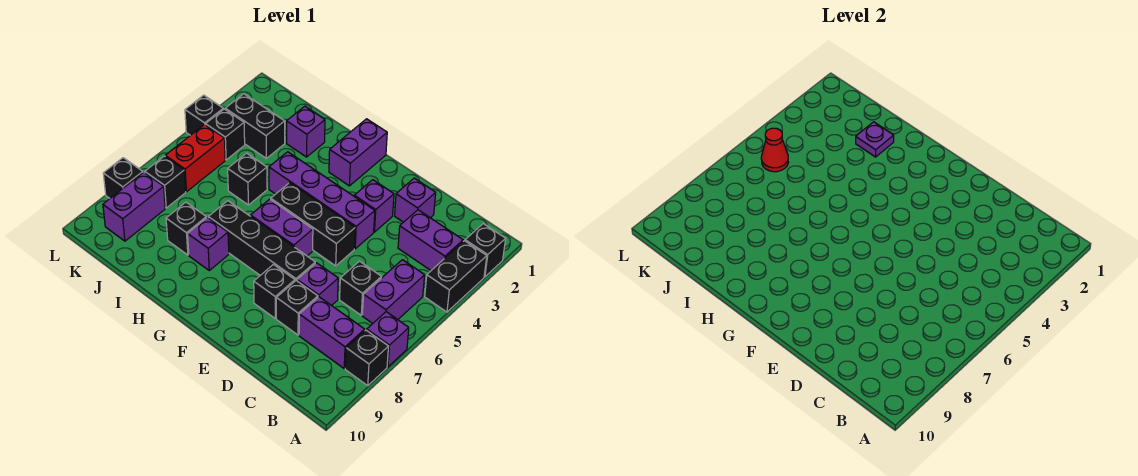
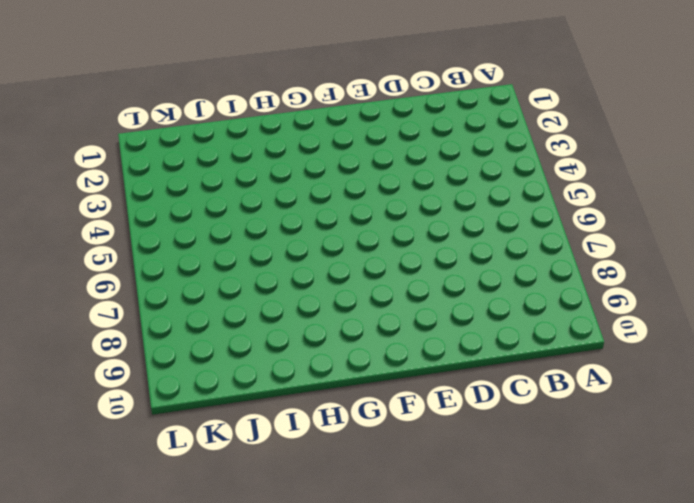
none -> black brick A2 level 1
none -> black brick A3:A4 level 1
none -> purple brick A7 level 1
none -> black brick A8 level 1

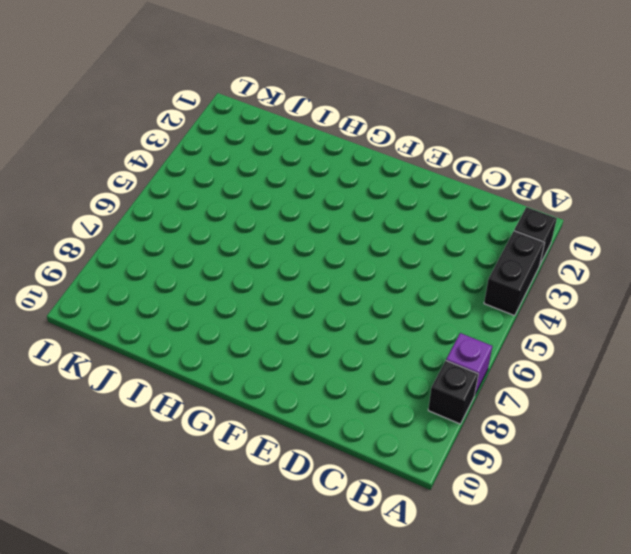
none -> purple brick B3:C3 level 1
none -> purple brick B5:B6 level 1
none -> purple brick B8:C8 level 1
none -> black brick C6 level 1

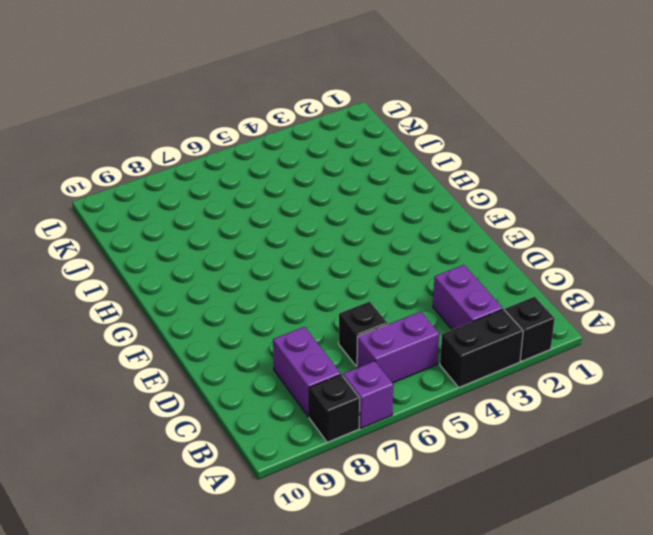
none -> purple brick D2 level 1
none -> purple brick D7 level 1
none -> black brick D8 level 1
none -> purple brick E3 level 1

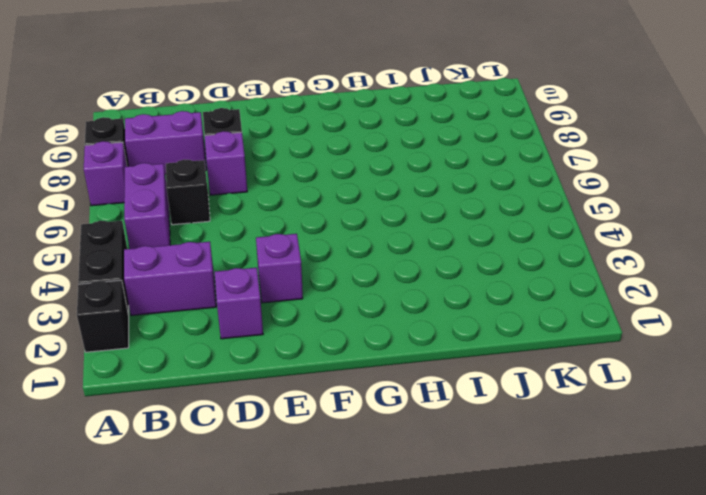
none -> purple brick E4:H4 level 1
none -> black brick E5:G5 level 1
none -> black brick E7:H7 level 1
none -> black brick E8 level 1

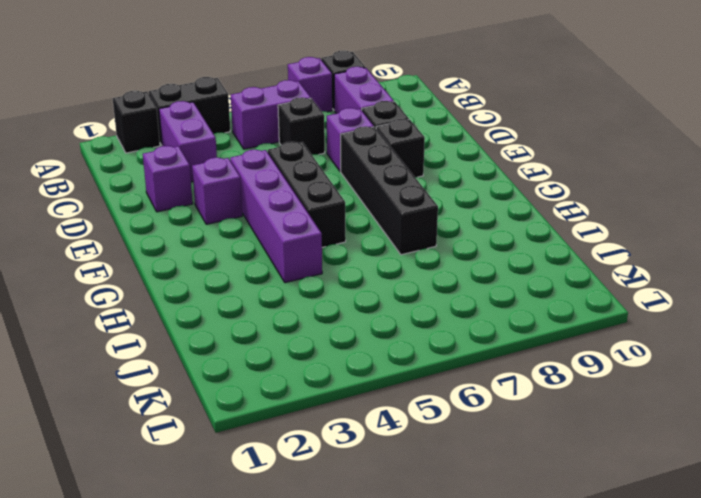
none -> purple brick F6:G6 level 1
none -> purple brick G1:G2 level 1
none -> purple brick H8 level 1
none -> purple brick I2 level 1

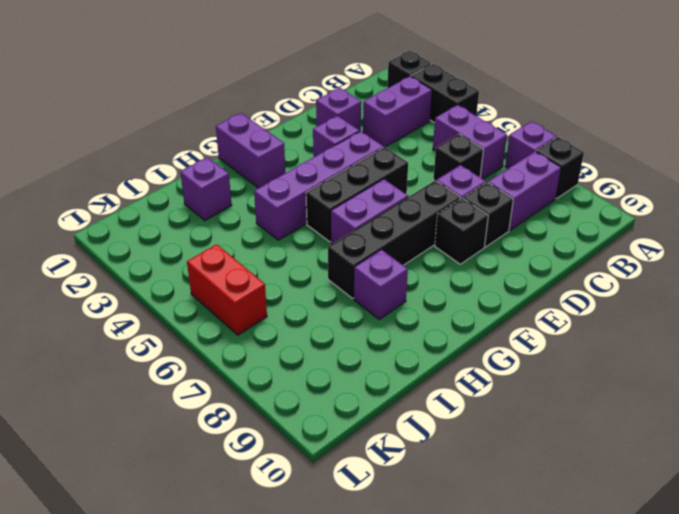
none -> black brick I5 level 1
none -> black brick I8 level 1
none -> black brick J3:K3 level 1
none -> black brick K4 level 1

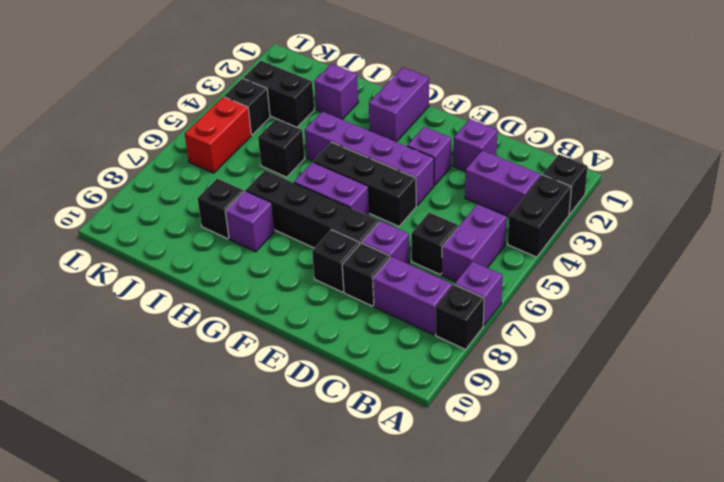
none -> black brick K7 level 1
none -> purple brick K8:K9 level 1
none -> black brick L4 level 1
none -> black brick L8 level 1

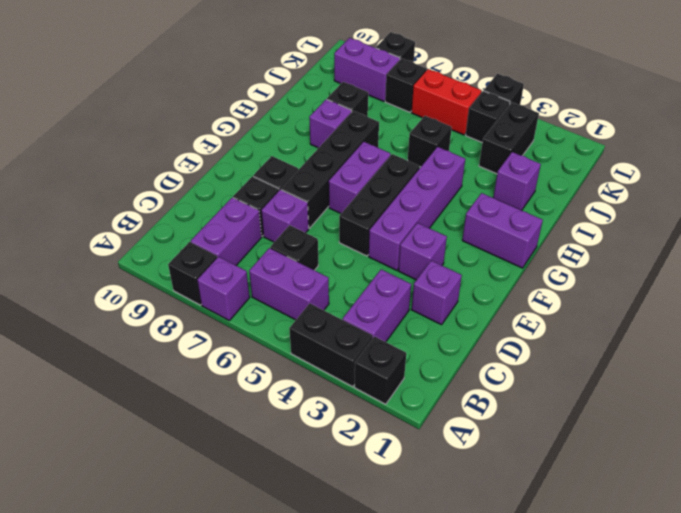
none -> purple plate I2 level 2
none -> red cone K5 level 2

